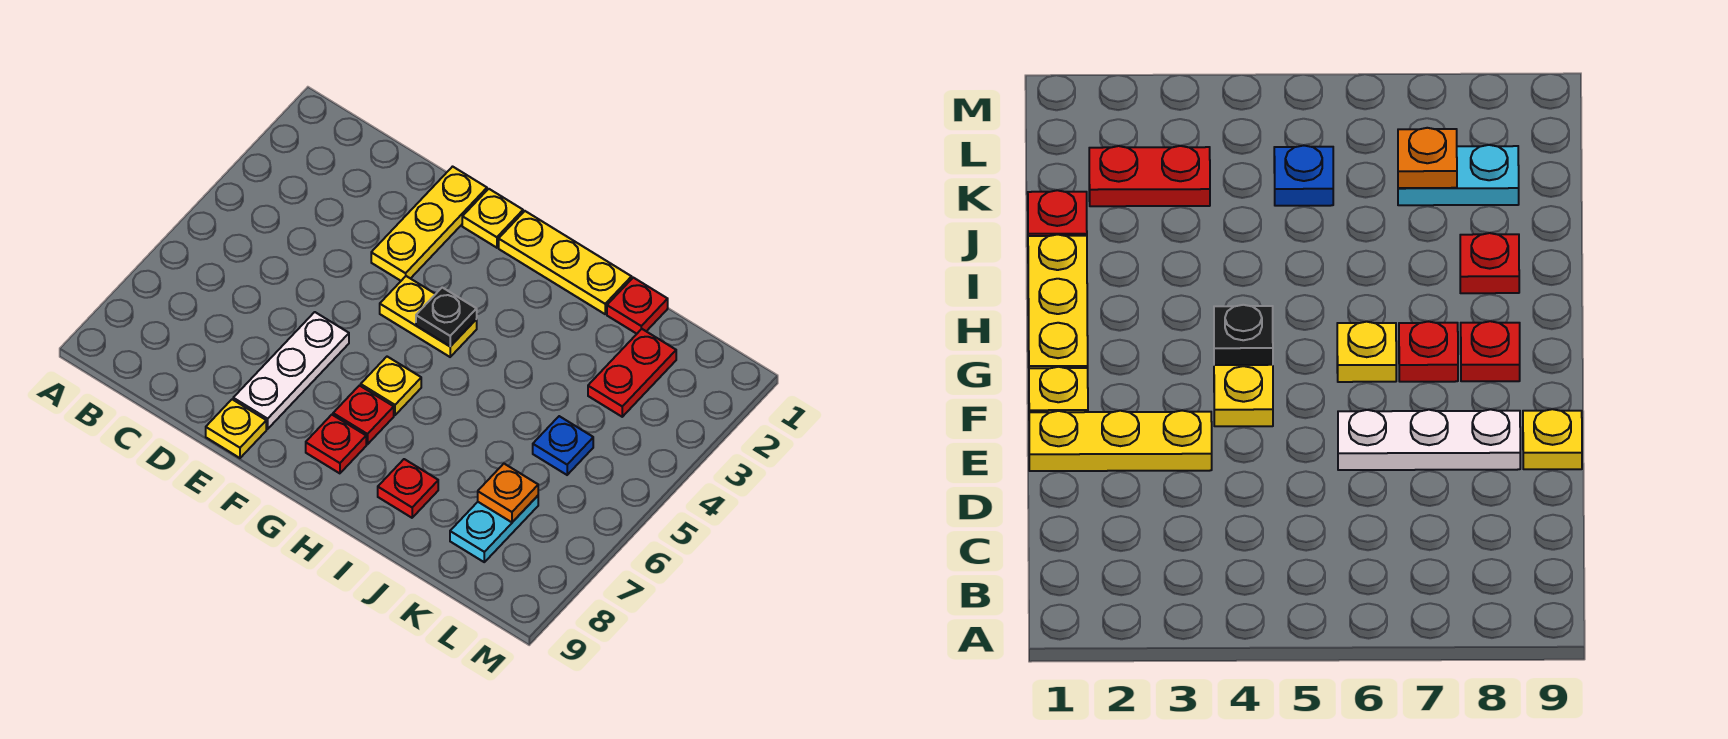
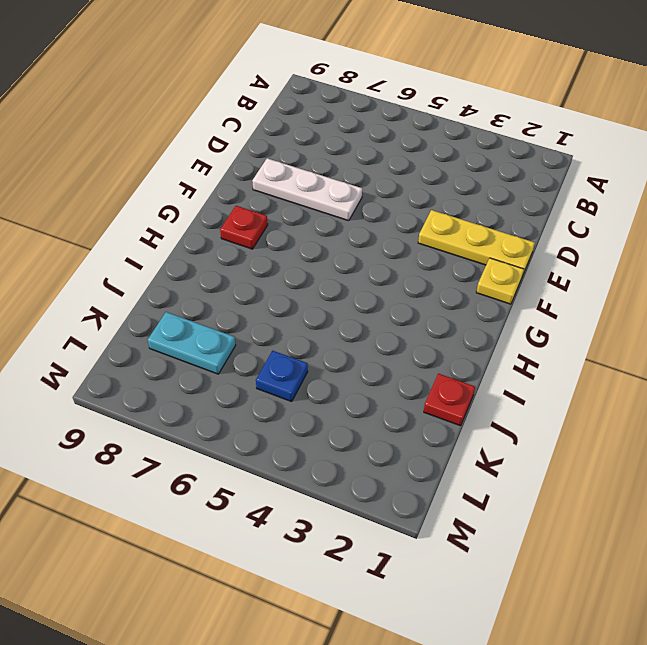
none -> yellow plate E9 level 1
none -> yellow plate F4:G4 level 1
none -> yellow plate G1:I1 level 1

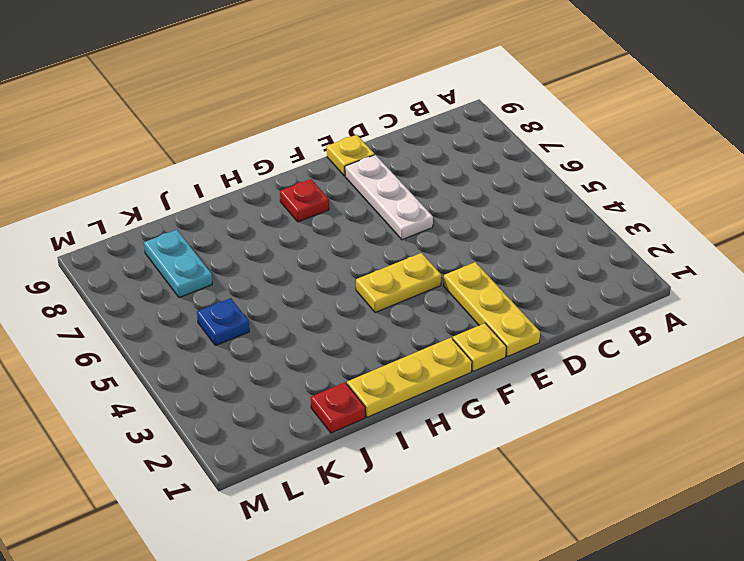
none -> yellow plate G6 level 1
none -> red plate G7 level 1
none -> red plate I8 level 1

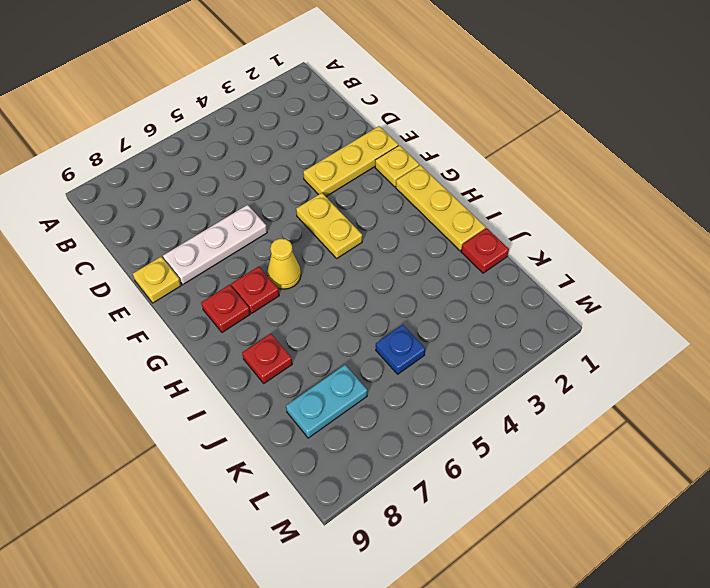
yellow cone G6 level 1 -> yellow plate G6 level 1
none -> red plate K2:K3 level 1
none -> black plate G4 level 2
none -> orange plate K7 level 2

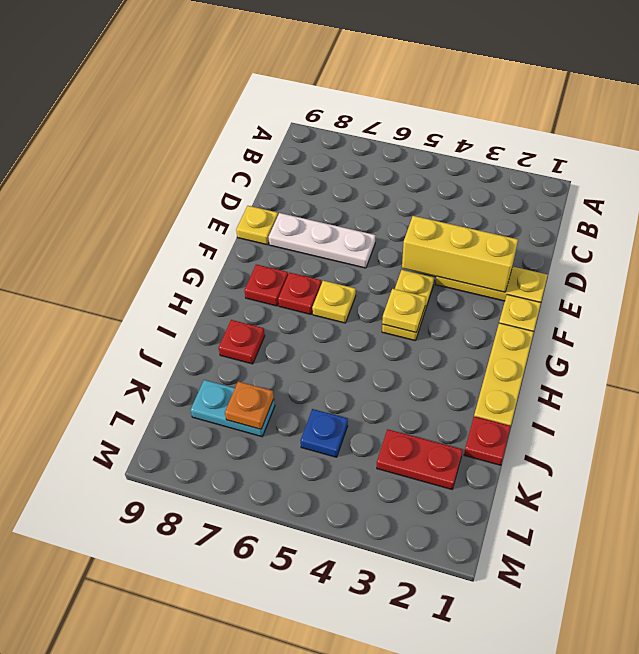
yellow brick E2:E4 level 2 -> none
yellow plate G4 level 2 -> black plate G4 level 2

